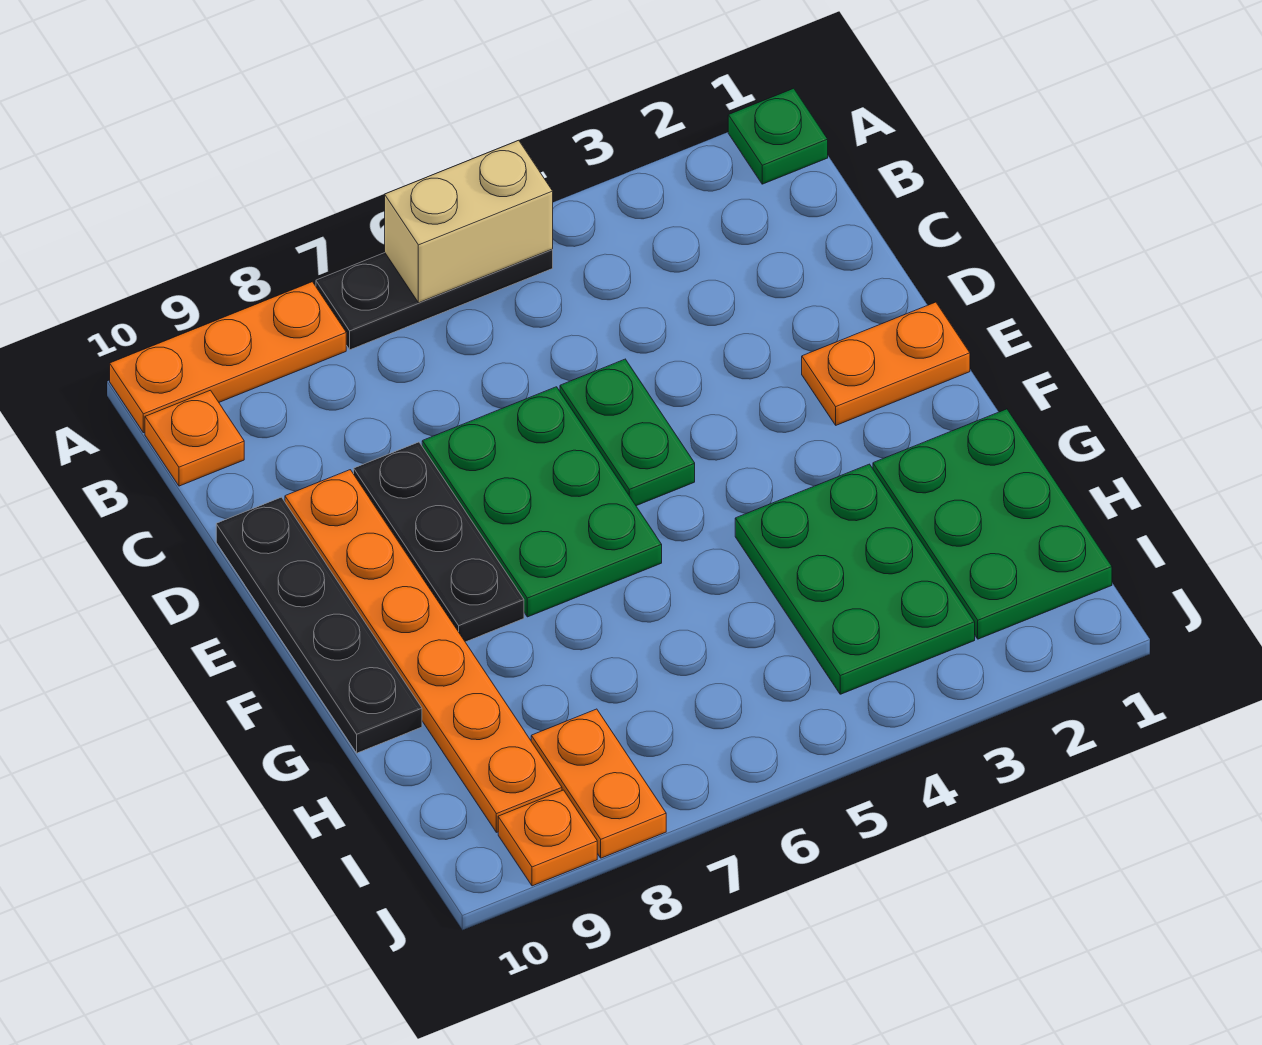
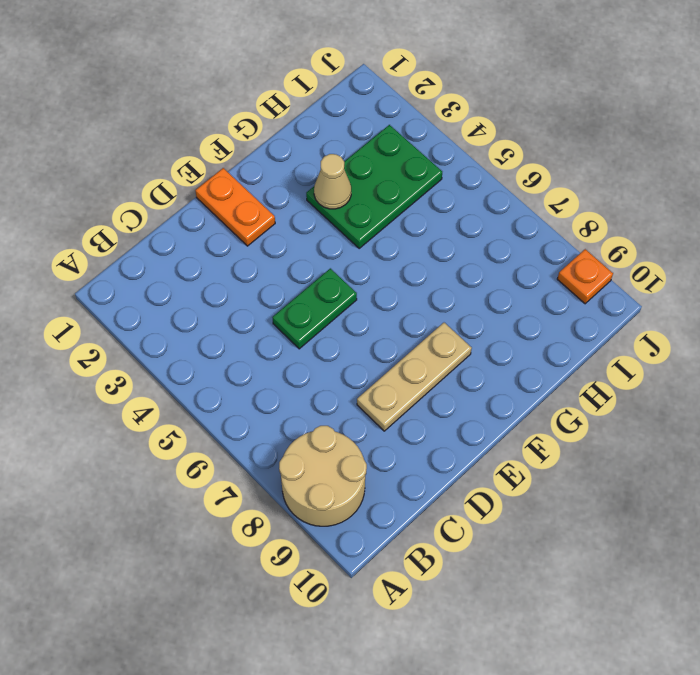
tan round brick A8:B9 level 1 -> orange plate A8:A10 level 1
tan plate D8:F8 level 1 -> black plate D8:F8 level 1
tan cone G3 level 2 -> none
none -> green plate A1 level 1
none -> black plate A5:A7 level 1
none -> orange plate B10 level 1

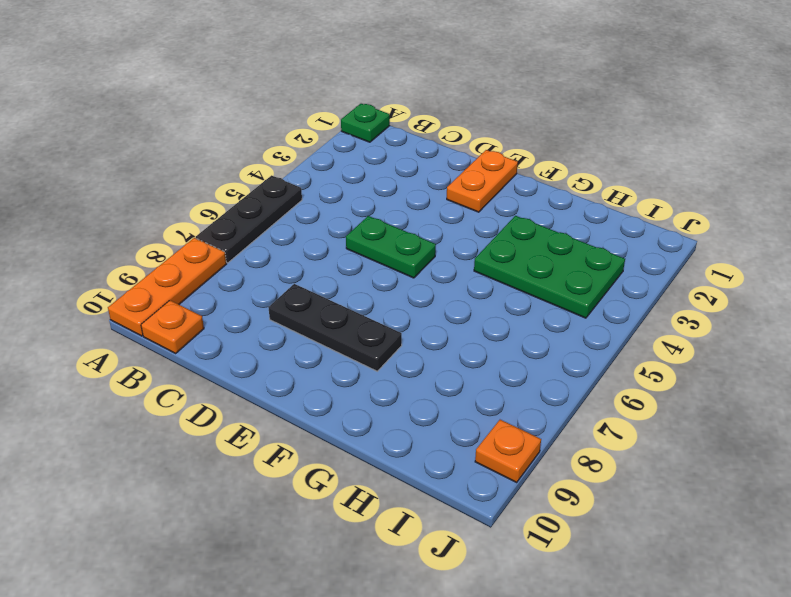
none -> green plate D6:F7 level 1
none -> orange plate D9:I9 level 1
none -> black plate D10:G10 level 1

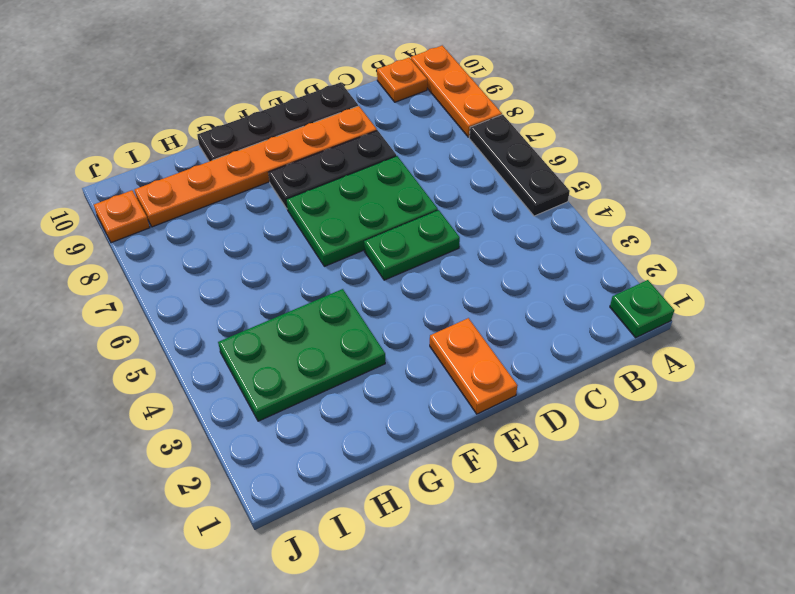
none -> green plate G1:I2 level 1
none -> orange plate I8:J8 level 1
none -> tan brick A5:A6 level 2

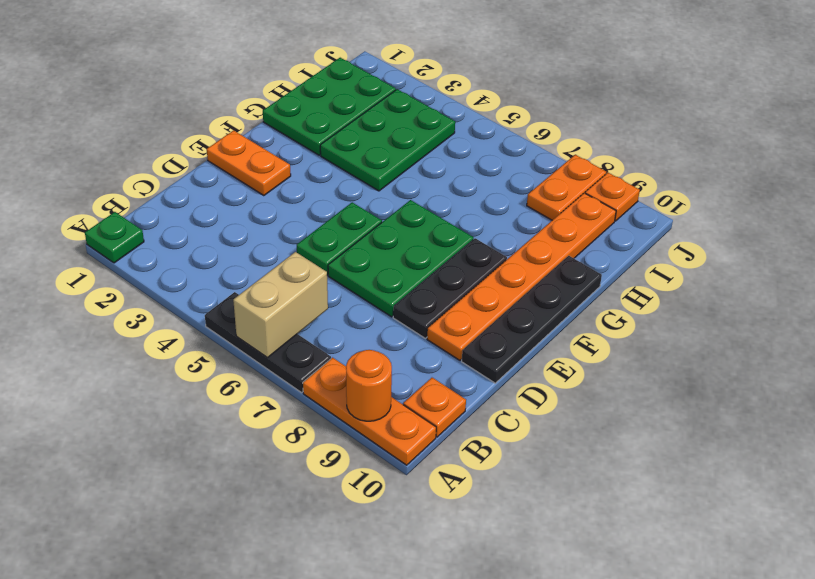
tan brick A6:B6 level 2 -> tan brick A5:A6 level 2
orange round brick A9 level 2 -> none

